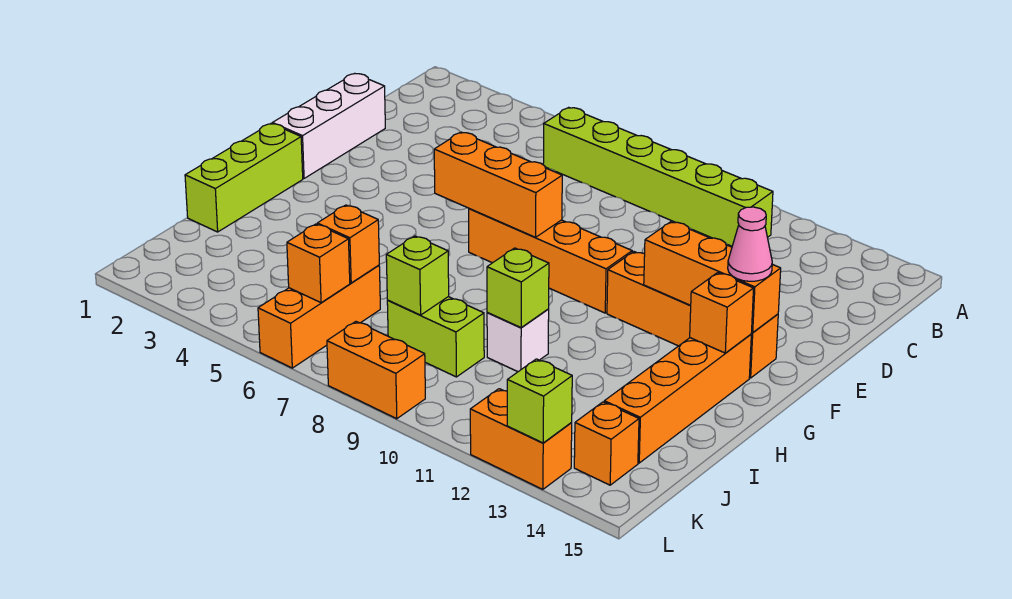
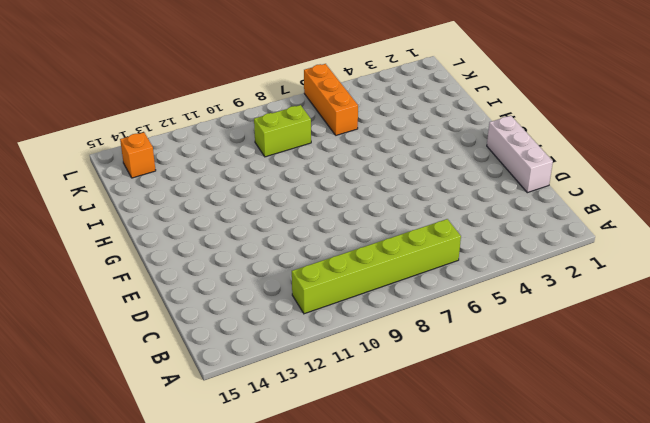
none -> orange brick F7:F10 level 1
none -> orange brick F11:F14 level 1
none -> lime brick G1:I1 level 1

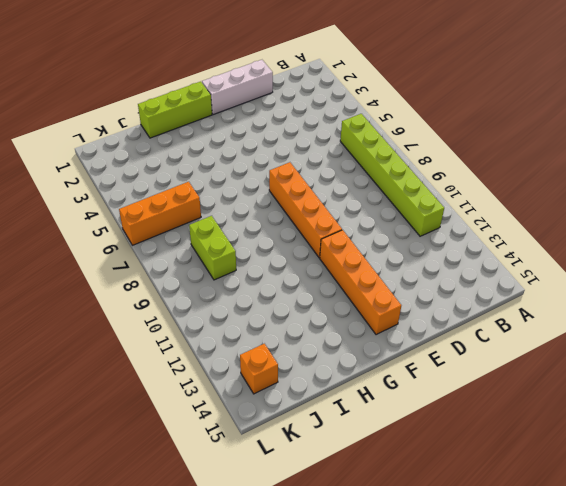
none -> orange brick G14:J14 level 1
none -> white brick I10 level 1
none -> orange brick L8:L9 level 1

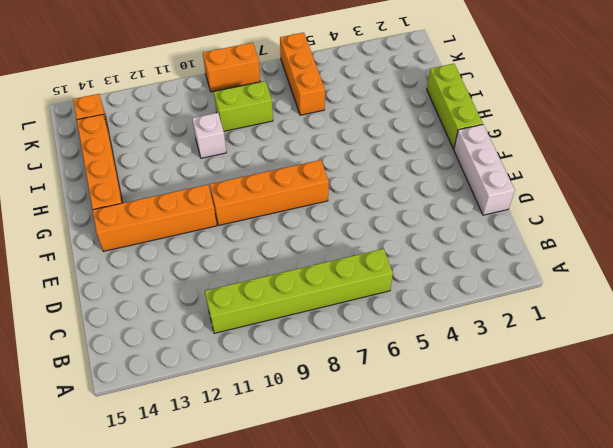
none -> orange brick L12:L13 level 1
none -> orange brick F6:F8 level 2
none -> orange brick F12:F14 level 2

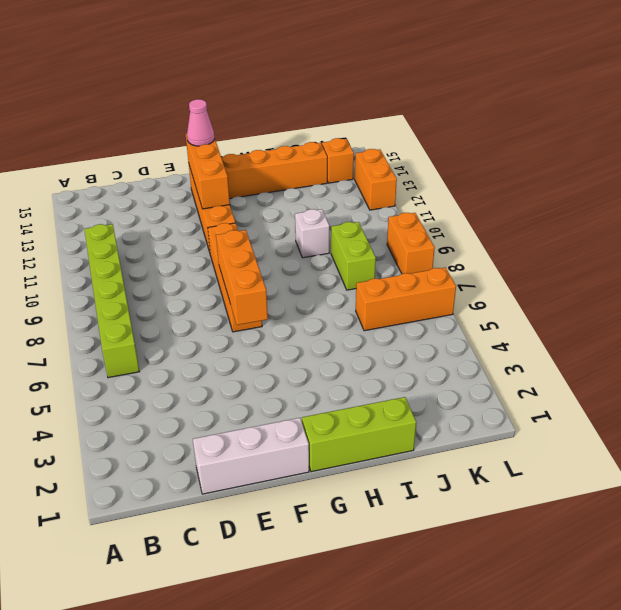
none -> orange brick G14 level 2
none -> lime brick I10 level 2
none -> orange brick J6 level 2

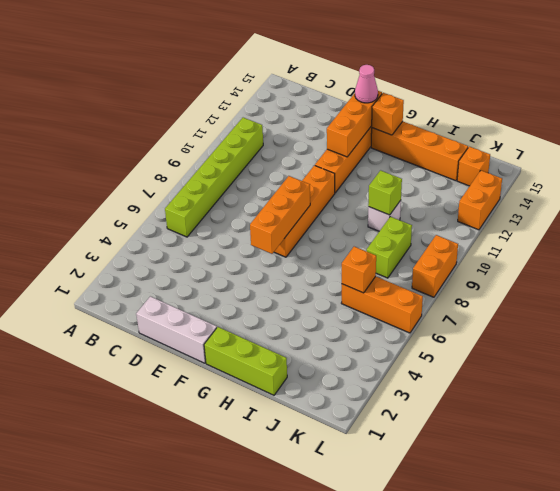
none -> lime brick J8 level 2
none -> orange brick K6 level 2
none -> lime brick L13 level 2

